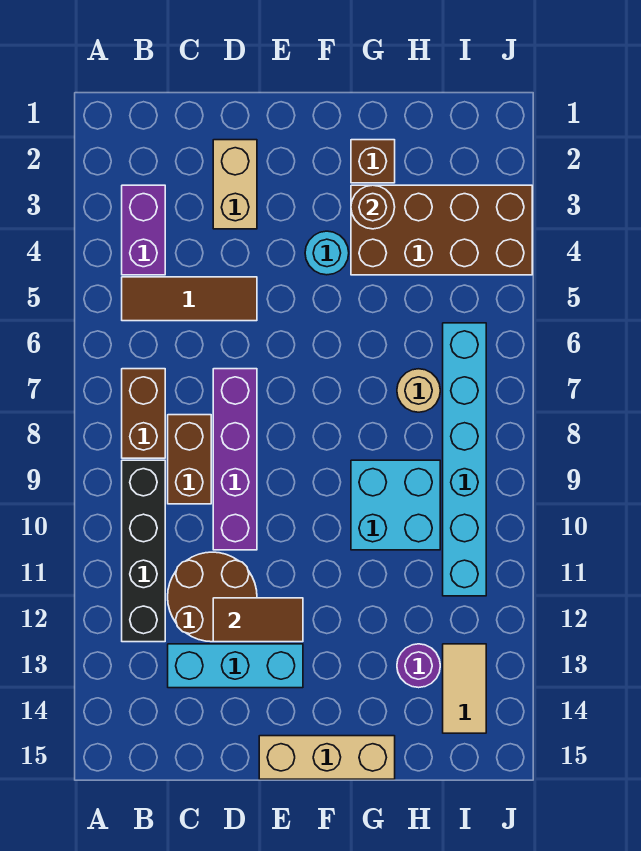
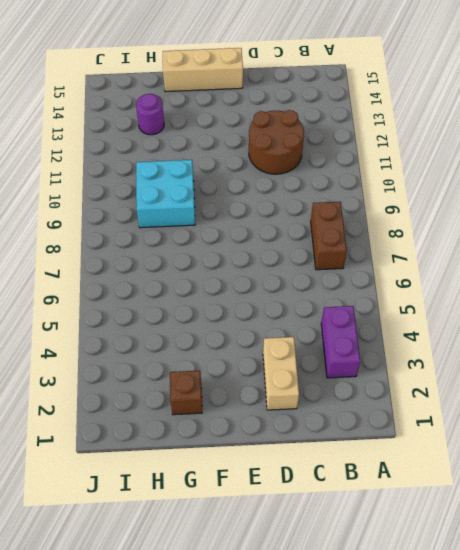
none -> brown tile B5:D5 level 1
none -> black brick B9:B12 level 1
none -> brown brick C8:C9 level 1

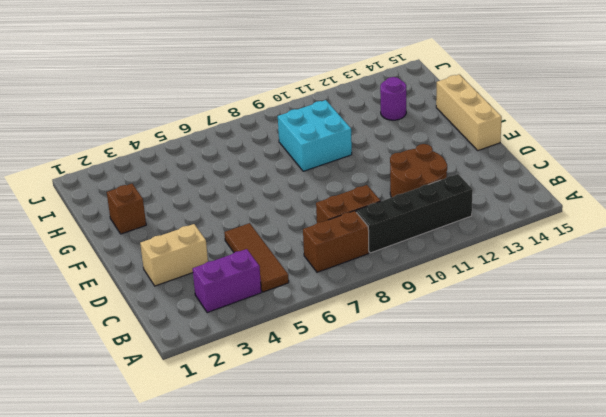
none -> cyan brick C13:E13 level 1
none -> purple brick D7:D10 level 1
none -> cyan round brick F4 level 1

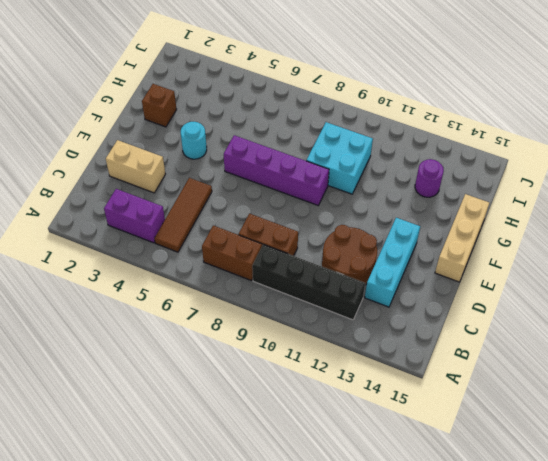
purple brick F6:F9 level 1 -> purple brick D7:D10 level 1
none -> brown brick G3:J4 level 1
none -> tan round brick H7 level 1
none -> cyan brick I6:I11 level 1

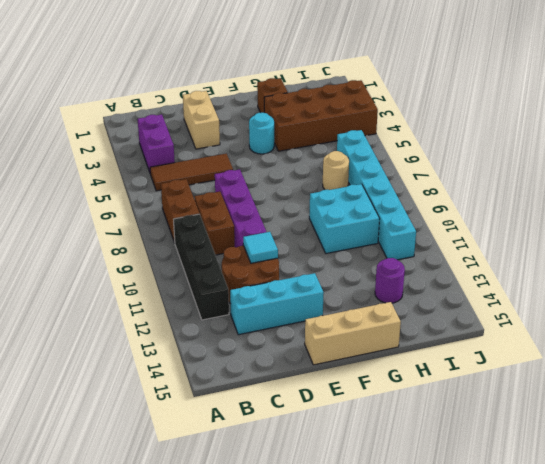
cyan tile D11 level 2 -> none
none -> tan tile I13:I14 level 1
none -> brown tile D12:E12 level 2
none -> brown round brick G3 level 2

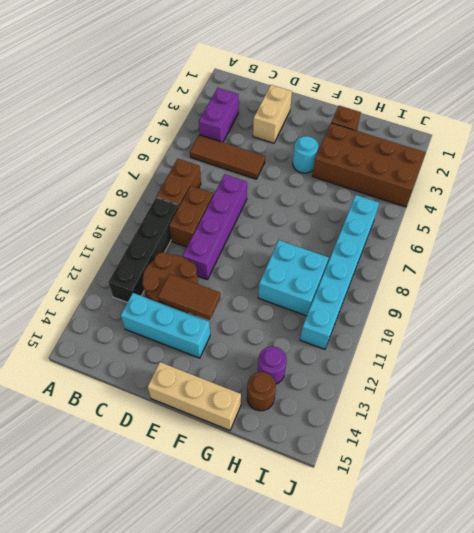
brown round brick H14 level 1 -> brown round brick G3 level 2
none -> tan round brick H7 level 1
none -> tan tile I13:I14 level 1

